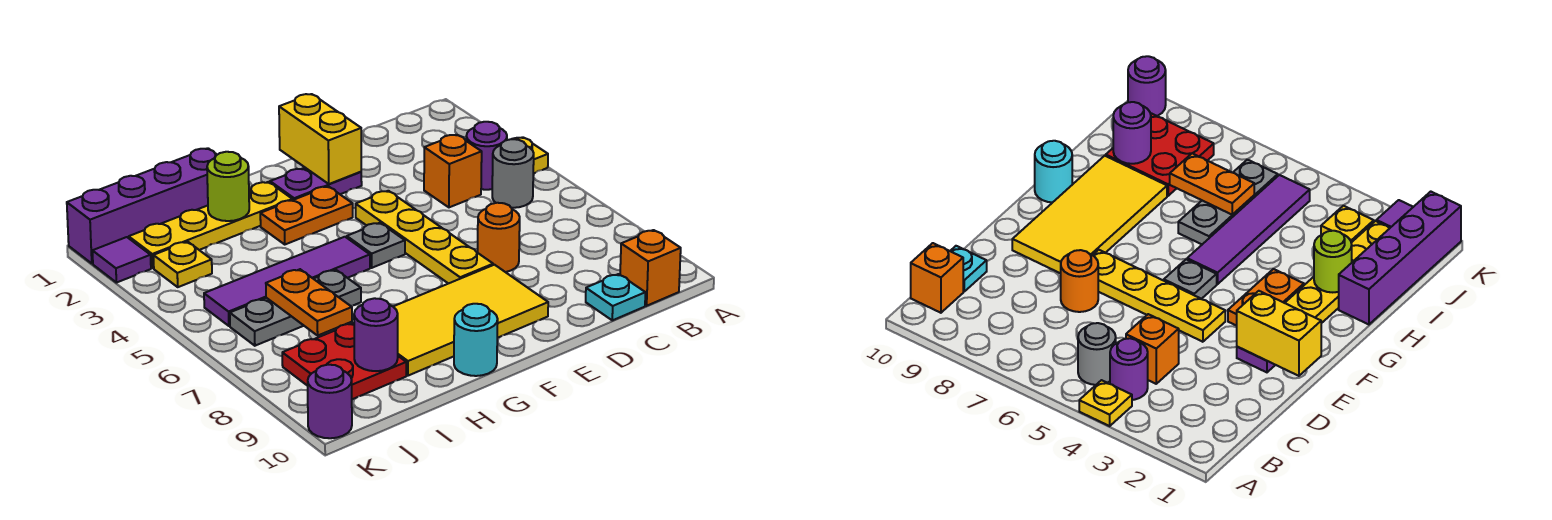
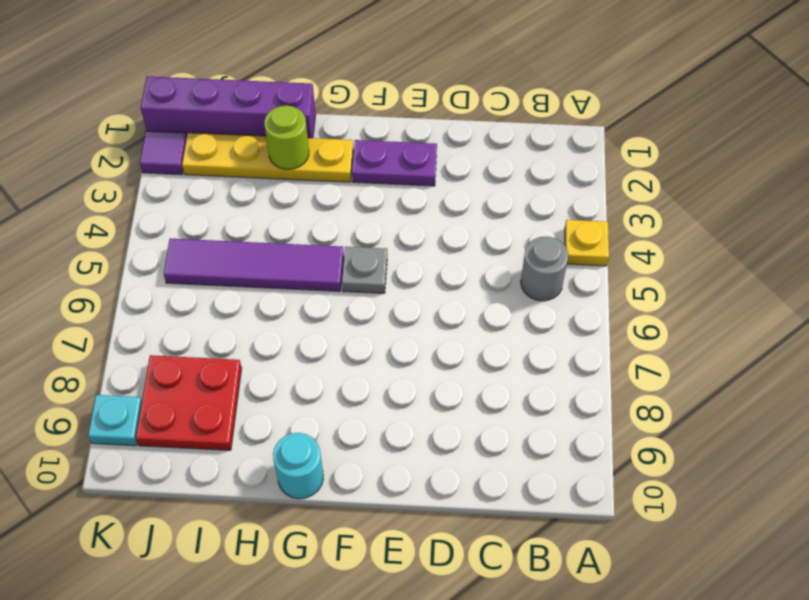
cyan plate K9 level 1 -> cyan plate C10 level 1
none -> purple round brick B4 level 1
none -> orange brick B10 level 1
none -> orange brick C4 level 1

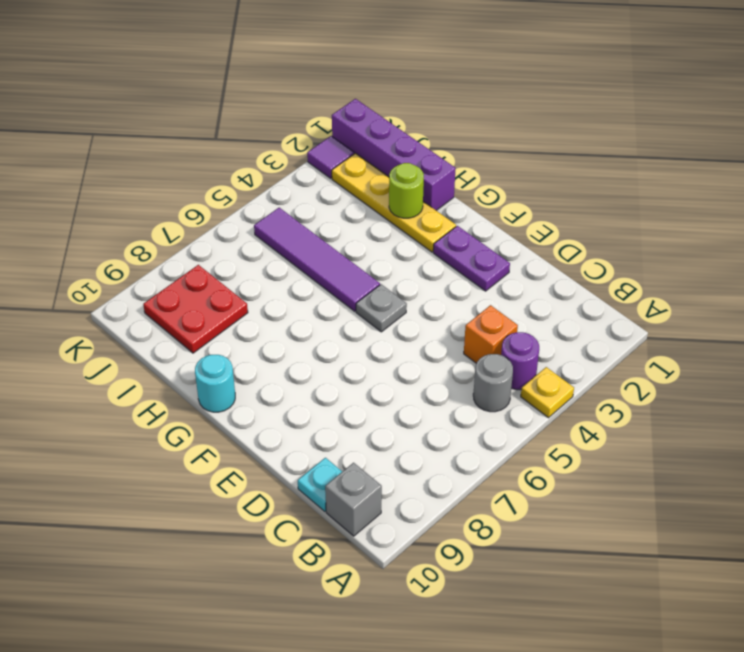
grey brick B10 level 1 -> orange brick B10 level 1
none -> orange round brick D7 level 1
none -> yellow plate E4:E7 level 1
none -> yellow tile E8:H9 level 1

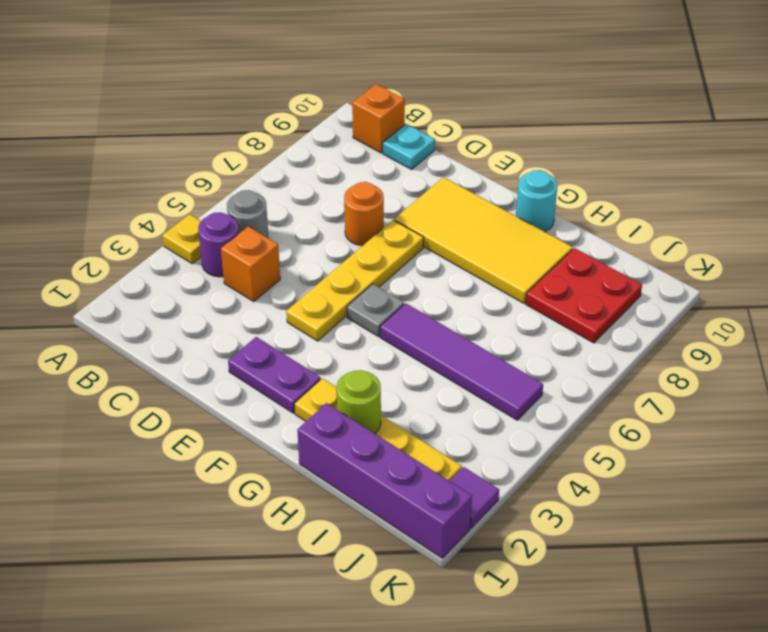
none -> orange plate F3:G3 level 1
none -> grey plate H6:J6 level 1
none -> yellow plate J3 level 1

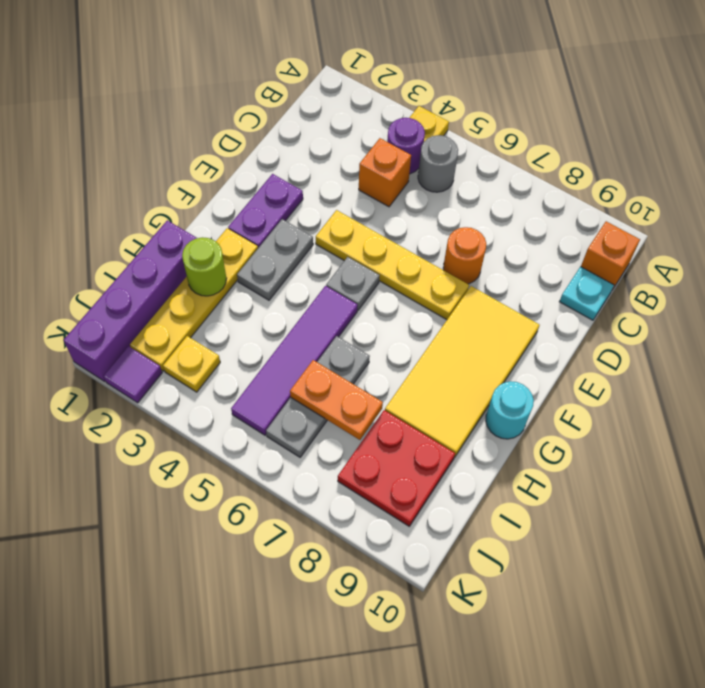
grey plate F3:G3 level 1 -> orange plate F3:G3 level 1
none -> purple round brick K10 level 1
none -> yellow brick E1:E2 level 2
none -> purple round brick I9 level 2

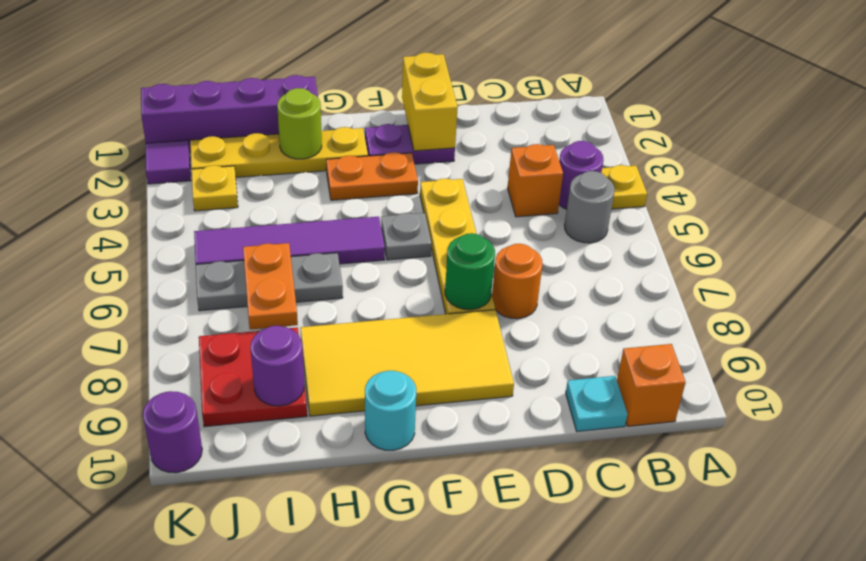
green round brick E7 level 2 -> none

